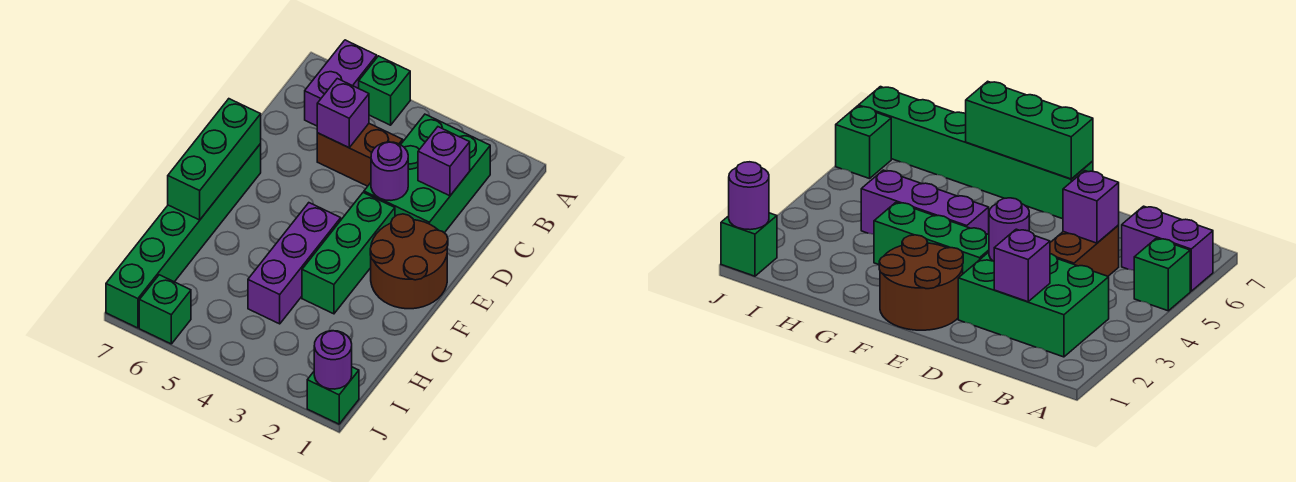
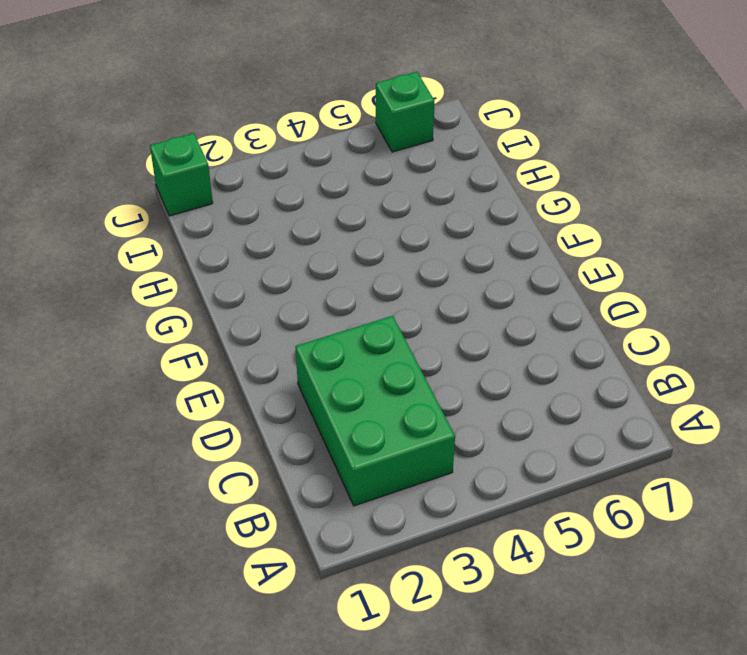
none -> green brick A5 level 1
none -> purple brick A6:B6 level 1
none -> brown brick C4:C5 level 1

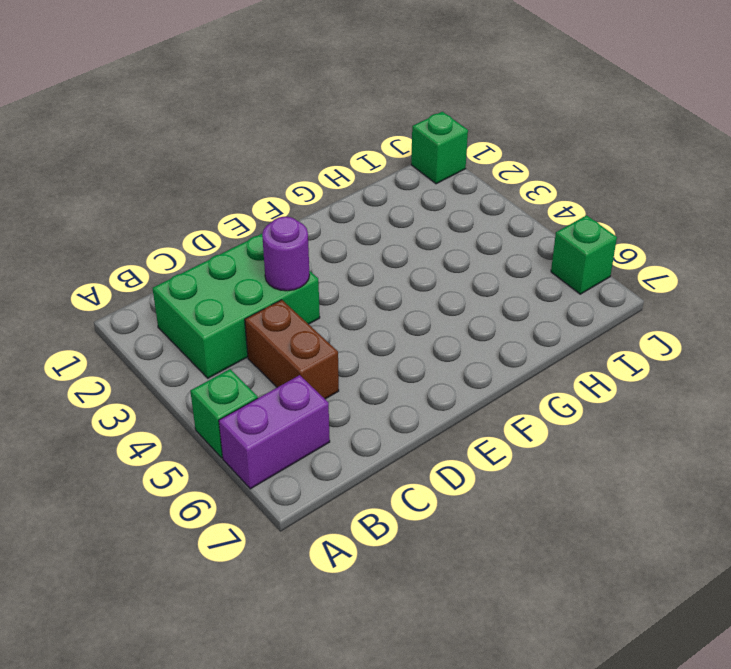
none -> brown round brick E1:F2 level 1
none -> green brick E3:G3 level 1
none -> green brick E7:J7 level 1

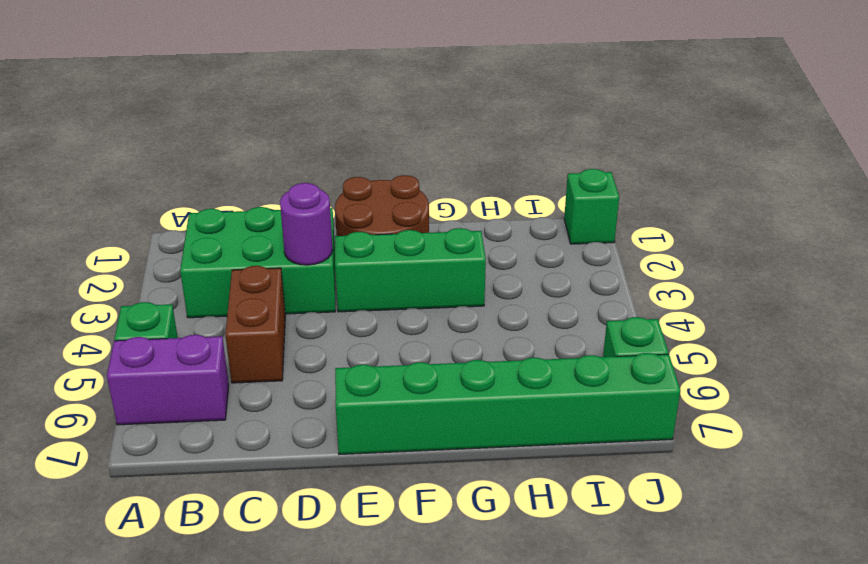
none -> purple brick F4:H4 level 1
none -> purple brick C2 level 2
none -> purple brick C5 level 2

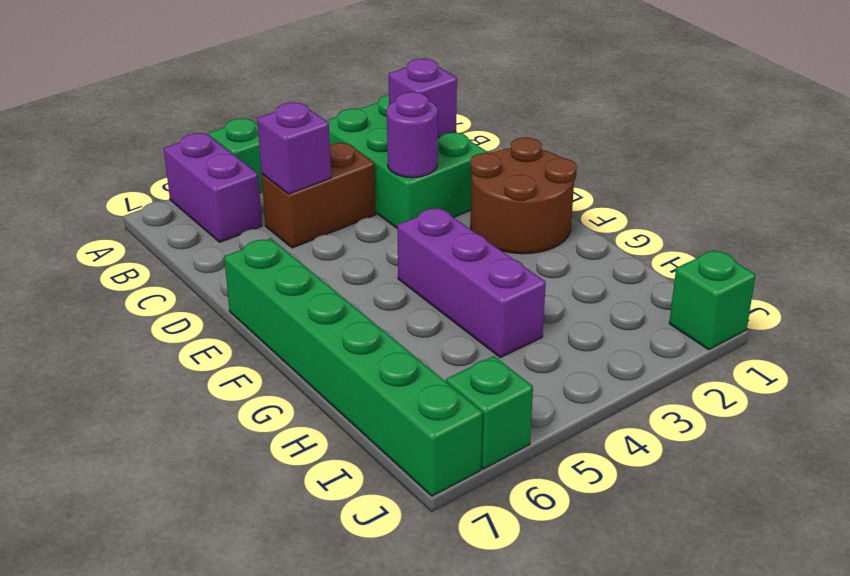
none -> green brick E3:G3 level 1
none -> green brick E7:G7 level 2
none -> purple round brick J1 level 2

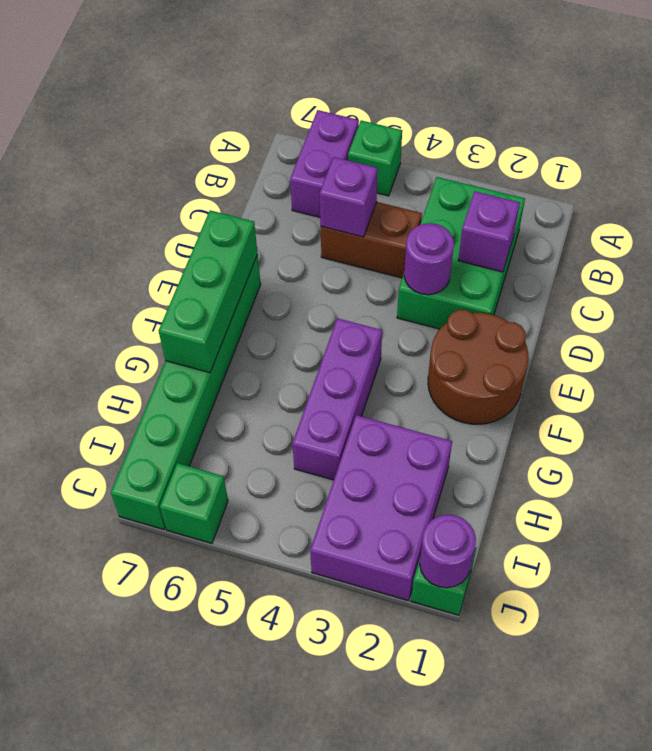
purple brick H2:J3 level 1 -> none
none -> green brick E3:G3 level 1

